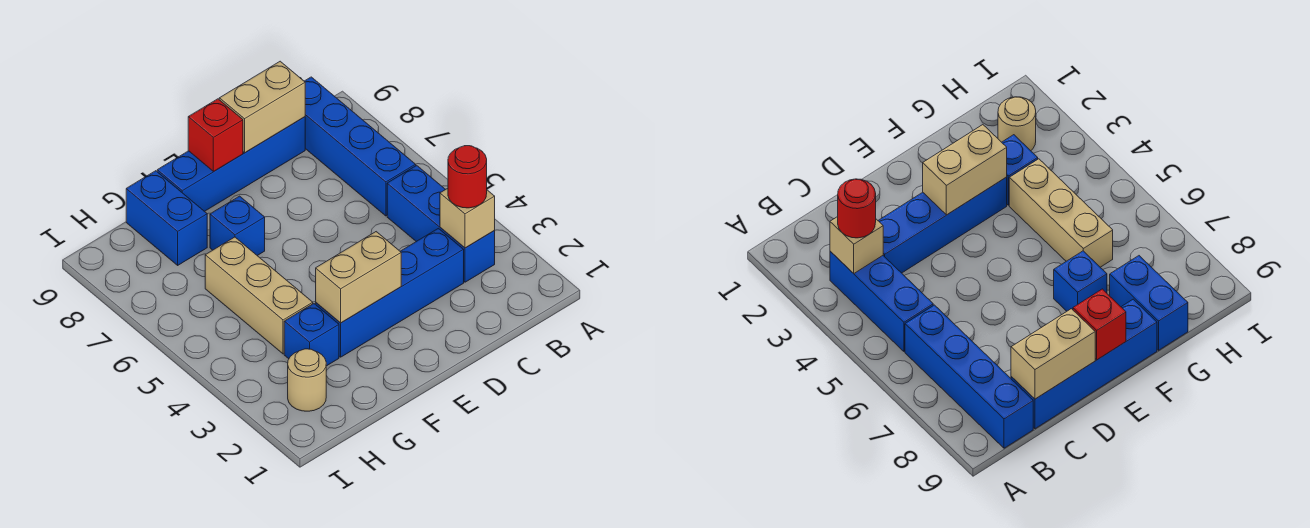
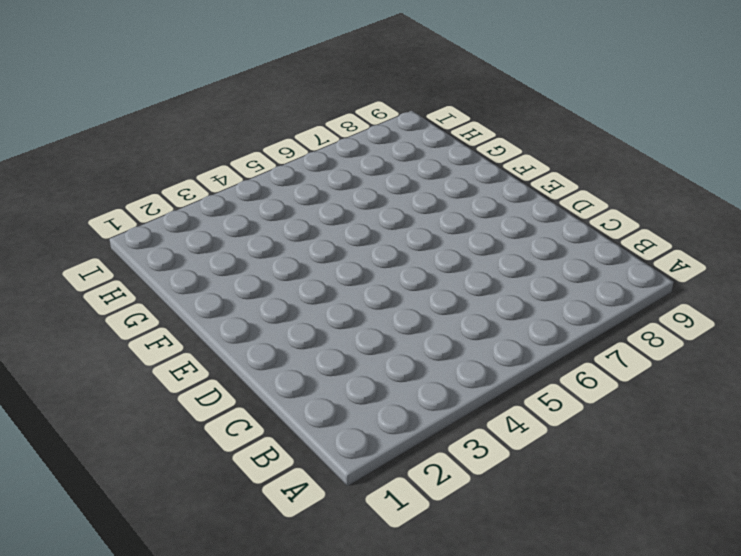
none -> blue brick B3:B5 level 1
none -> blue brick B6:B9 level 1
none -> blue brick C3:F3 level 1

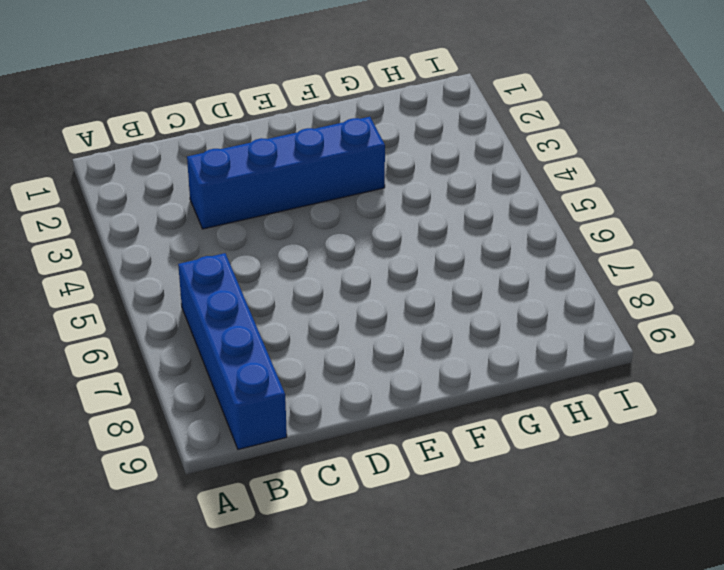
none -> blue brick B3:B5 level 1
none -> blue brick C9:F9 level 1
none -> blue brick F7 level 1

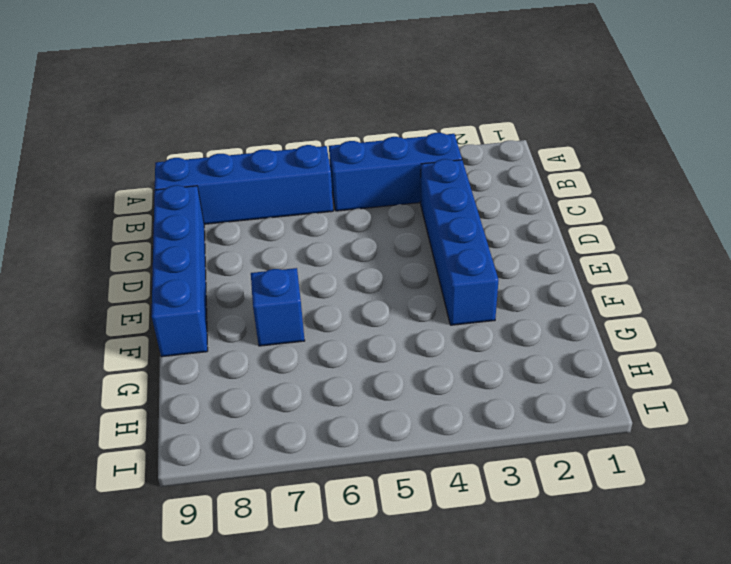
none -> blue brick G3 level 1
none -> tan brick G4:G6 level 1
none -> blue brick G8:G9 level 1

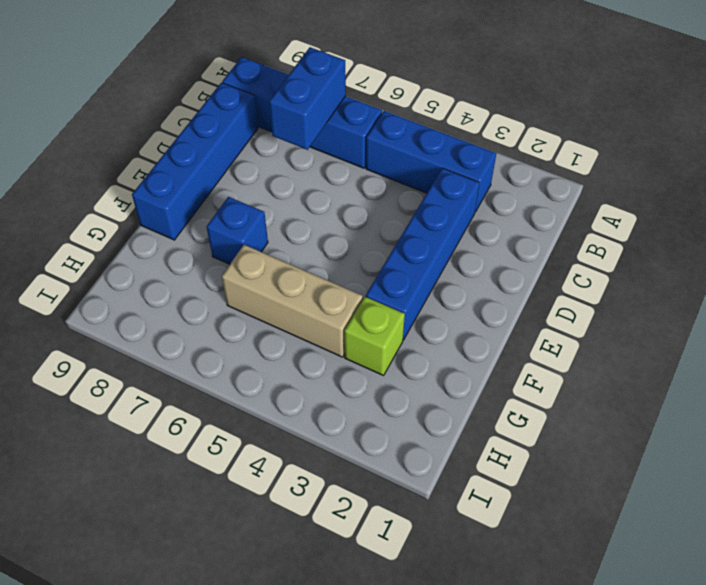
blue brick B7:C7 level 2 -> blue brick G8:G9 level 1
lime brick G3 level 1 -> blue brick G3 level 1
none -> tan round brick H2 level 1
none -> tan brick B3 level 2
none -> tan brick C9:D9 level 2

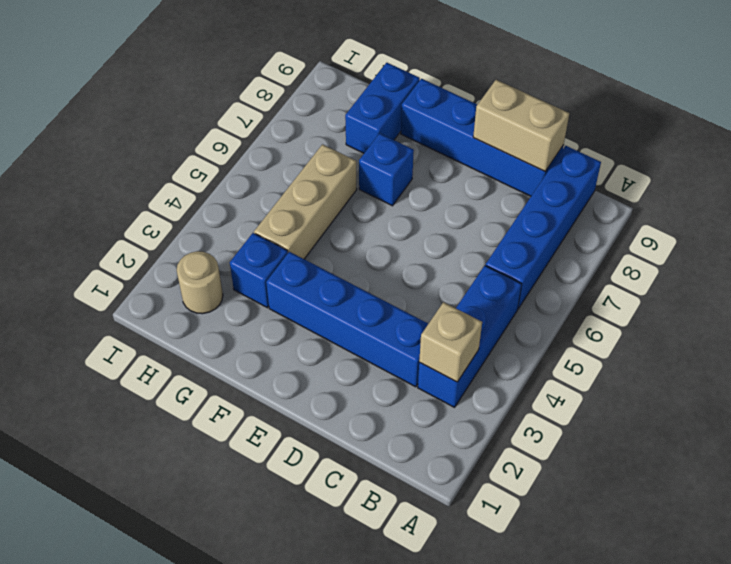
none -> tan brick E3:F3 level 2
none -> red brick E9 level 2
none -> red round brick B3 level 3

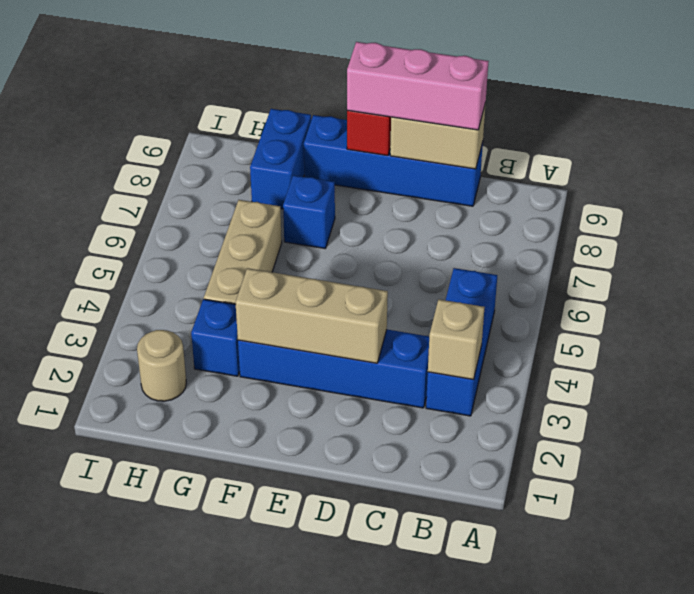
pink brick C9:E9 level 3 -> none
tan brick D3:F3 level 2 -> tan brick E3:F3 level 2
none -> blue brick B6:B9 level 1
none -> red round brick B3 level 3

